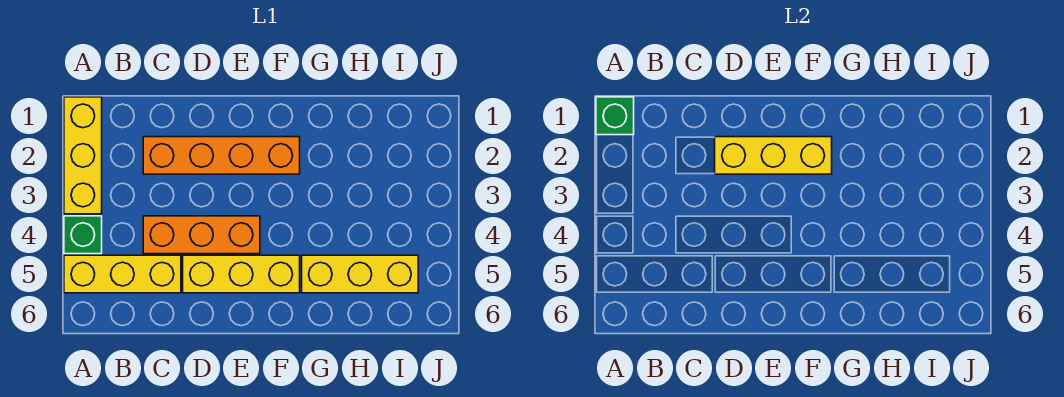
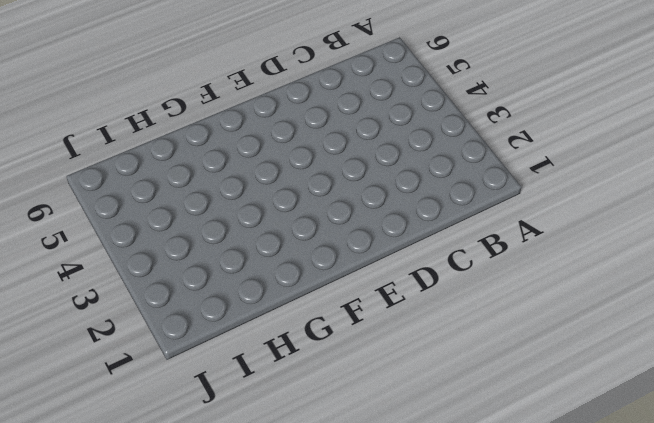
none -> yellow brick A1:A3 level 1
none -> green brick A4 level 1

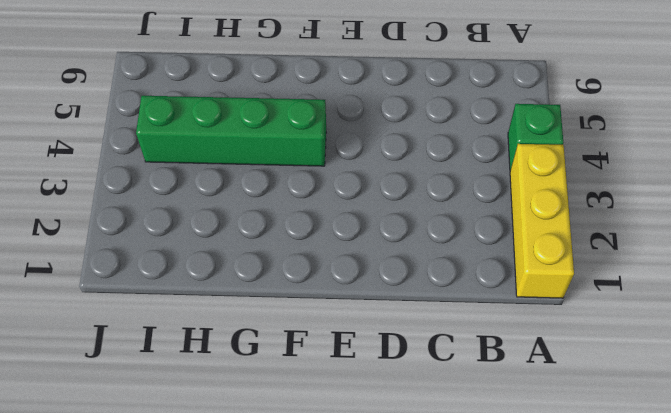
green brick F4:I4 level 1 -> none
none -> yellow brick A5:C5 level 1
none -> orange brick C2:F2 level 1

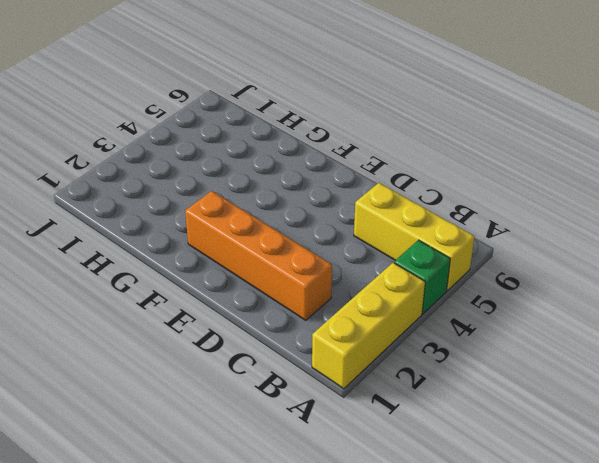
none -> orange brick C4:E4 level 1
none -> yellow brick D5:F5 level 1

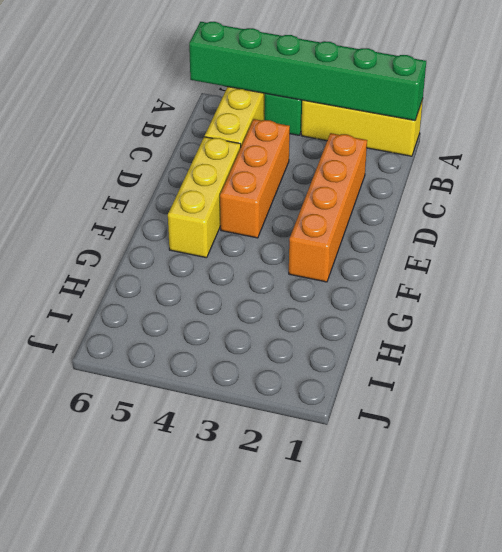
green brick A1:A6 level 2 -> green brick A1 level 2
none -> yellow brick G5:I5 level 1
none -> yellow brick D2:F2 level 2

